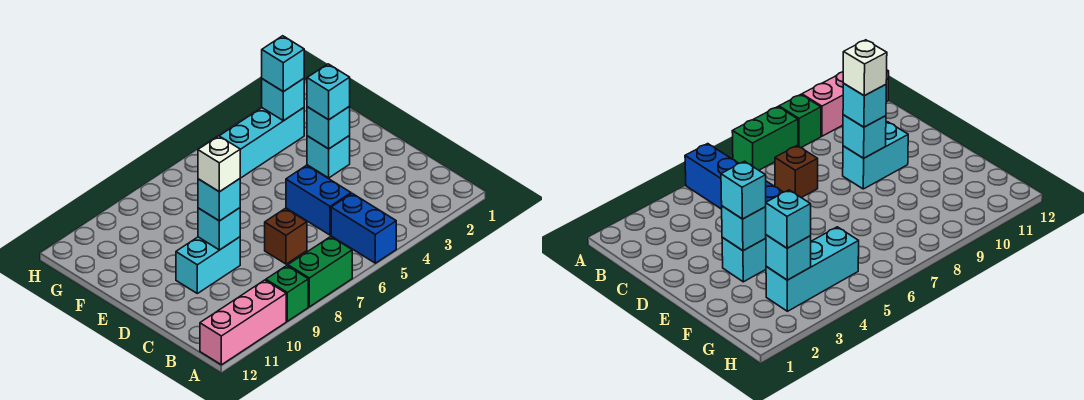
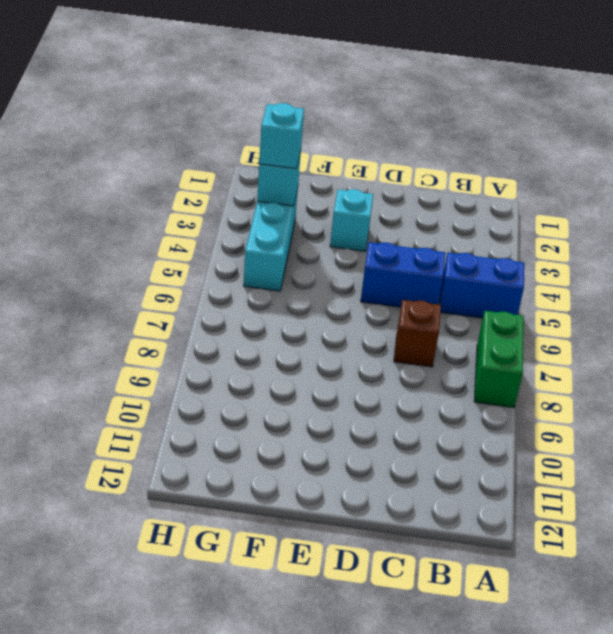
none -> green brick A9 level 1
none -> pink brick A10:A12 level 1
none -> cyan brick D9:D10 level 1

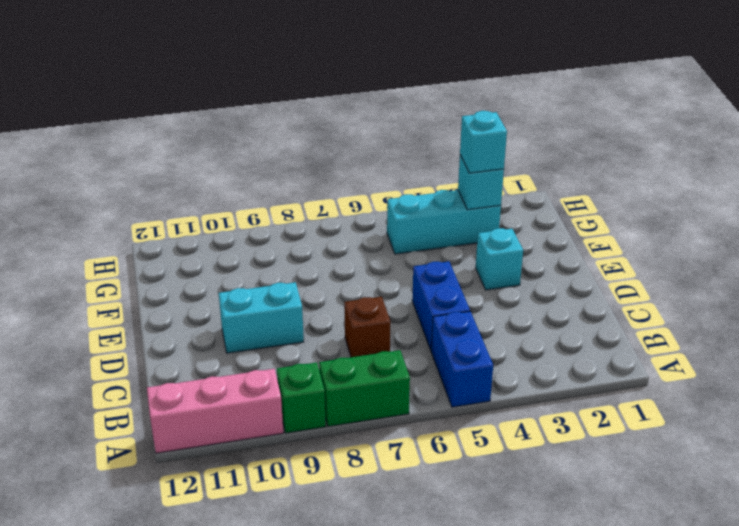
none -> cyan brick D9 level 2
none -> cyan brick E3 level 2
none -> cyan brick D9 level 3

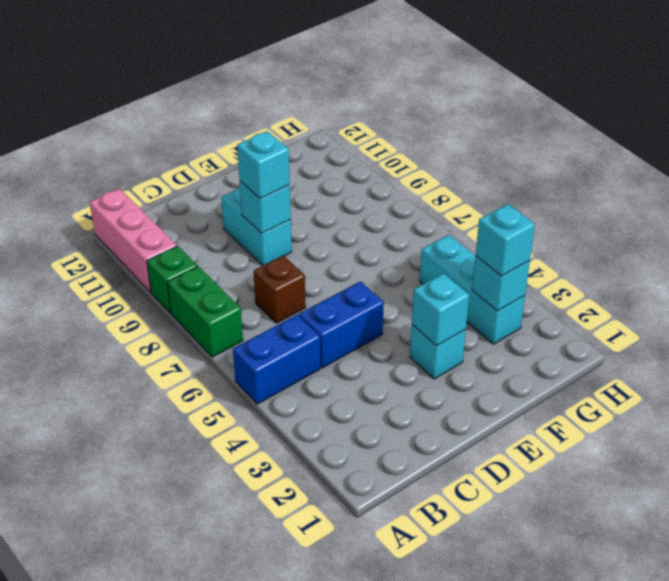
none -> cyan brick E3 level 3
none -> white brick D9 level 4

